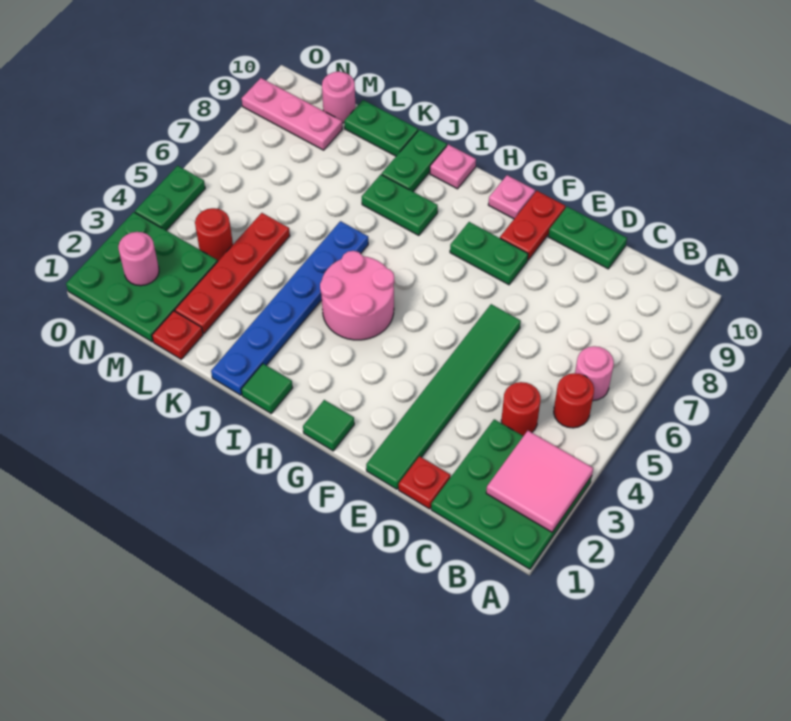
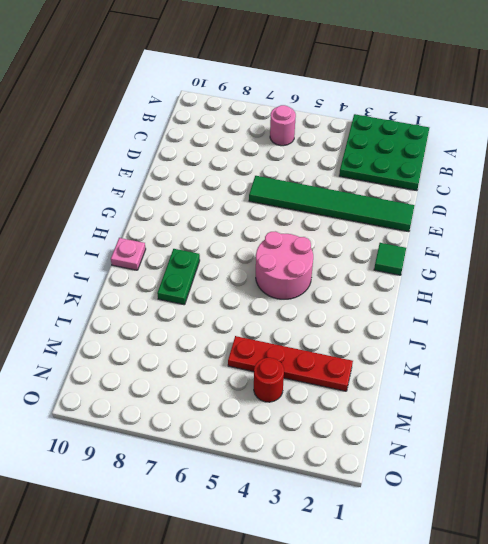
none -> red round brick B5 level 1
none -> red round brick C4 level 1
none -> red plate D1 level 1

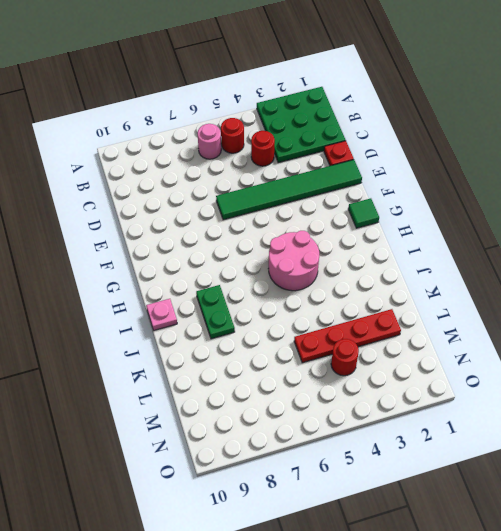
none -> green plate D10:E10 level 1
none -> green plate F8:G8 level 1
none -> red plate F9:F10 level 1

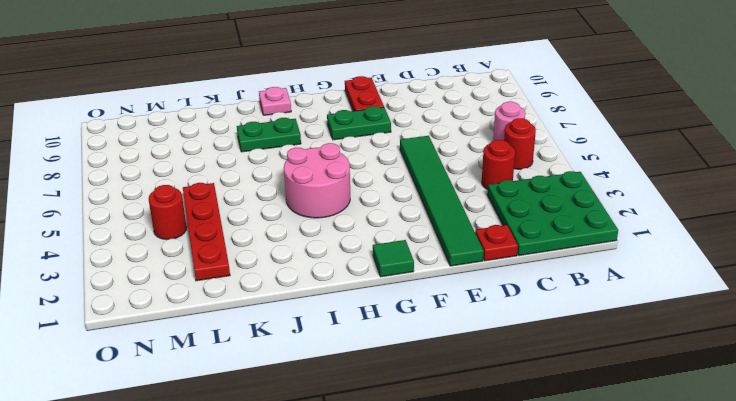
none -> green plate D10:E10 level 1
none -> pink plate G10 level 1
none -> green tile I1 level 1

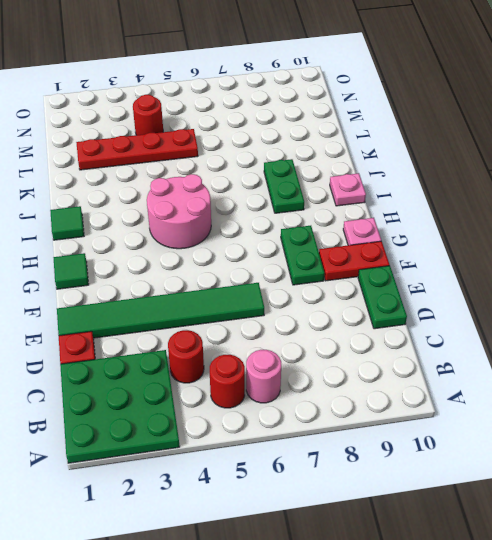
none -> blue plate J1:J6 level 1
none -> green plate J9:J10 level 1
none -> green plate K10:L10 level 1

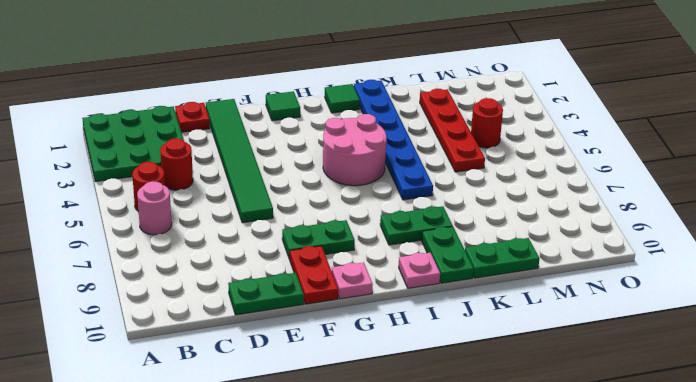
none -> red plate L1 level 1
none -> green plate M1:O3 level 1
none -> pink plate M9:O9 level 1

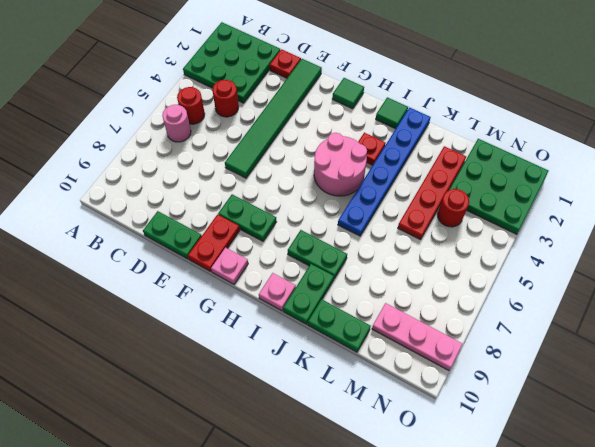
red plate I3 level 1 -> red plate L1 level 1
none -> pink round brick M10 level 1
none -> green plate O4:O5 level 1
none -> pink tile A2:B3 level 2

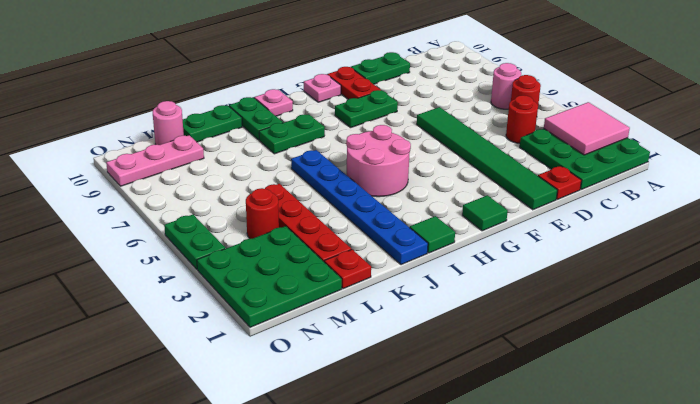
none -> pink round brick N2 level 2

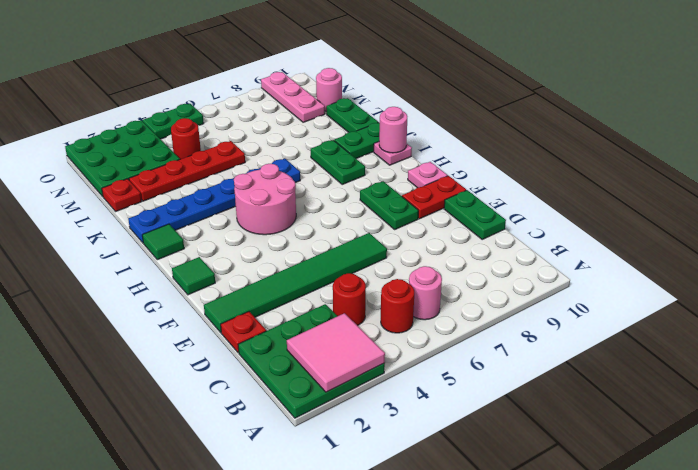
pink round brick I10 level 2 -> pink round brick N2 level 2

